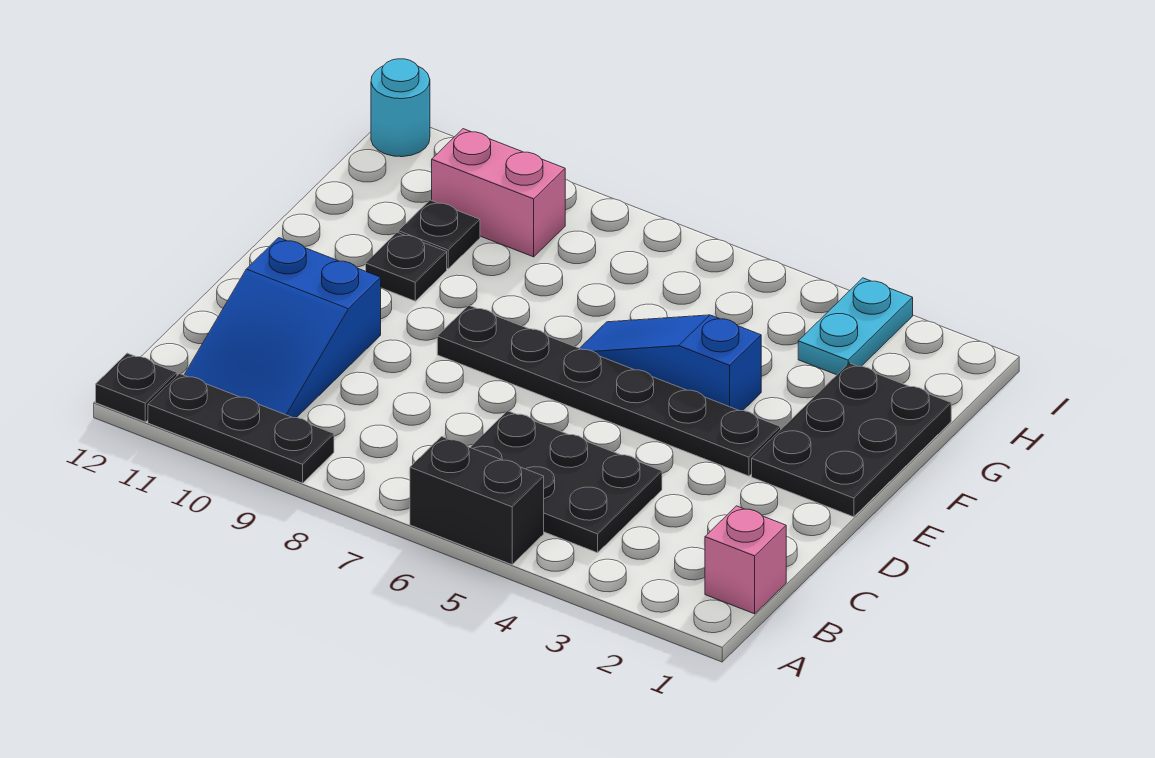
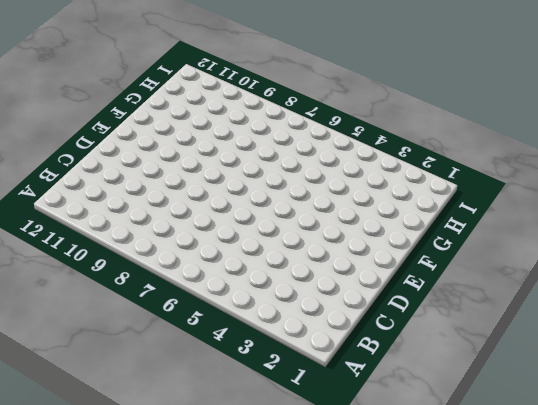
none -> black brick A5:A6 level 1
none -> black plate A9:A11 level 1
none -> black plate A12 level 1

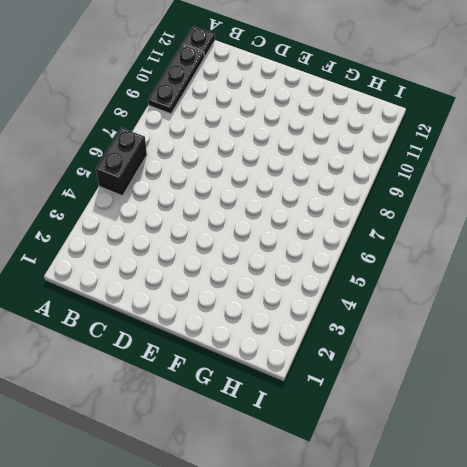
none -> pink brick B1 level 1
none -> black plate B4:C6 level 1
none -> blue slope B10:D11 level 1 top D

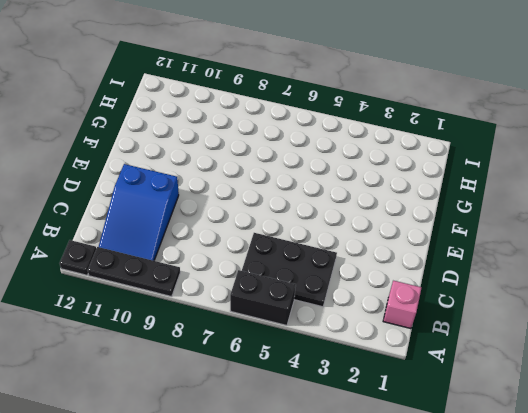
none -> black plate E1:G2 level 1
none -> black plate E3:E8 level 1
none -> blue slope F4:F6 level 1 top 4

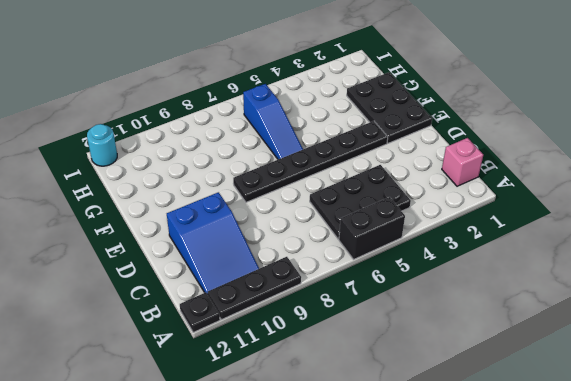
blue slope F6:H6 level 1 top H -> blue slope F4:F6 level 1 top 4
none -> black plate F10 level 1
none -> black plate G10 level 1
none -> cyan plate H3:I3 level 1

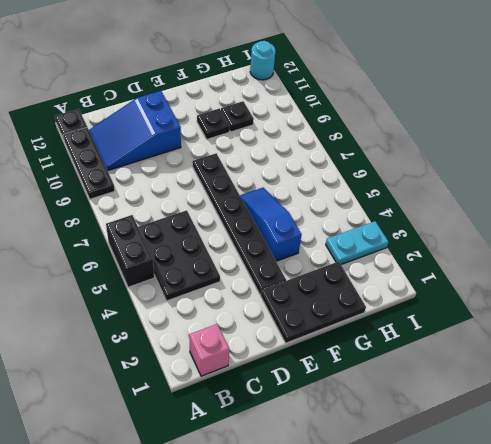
none -> pink brick H9:H10 level 1

